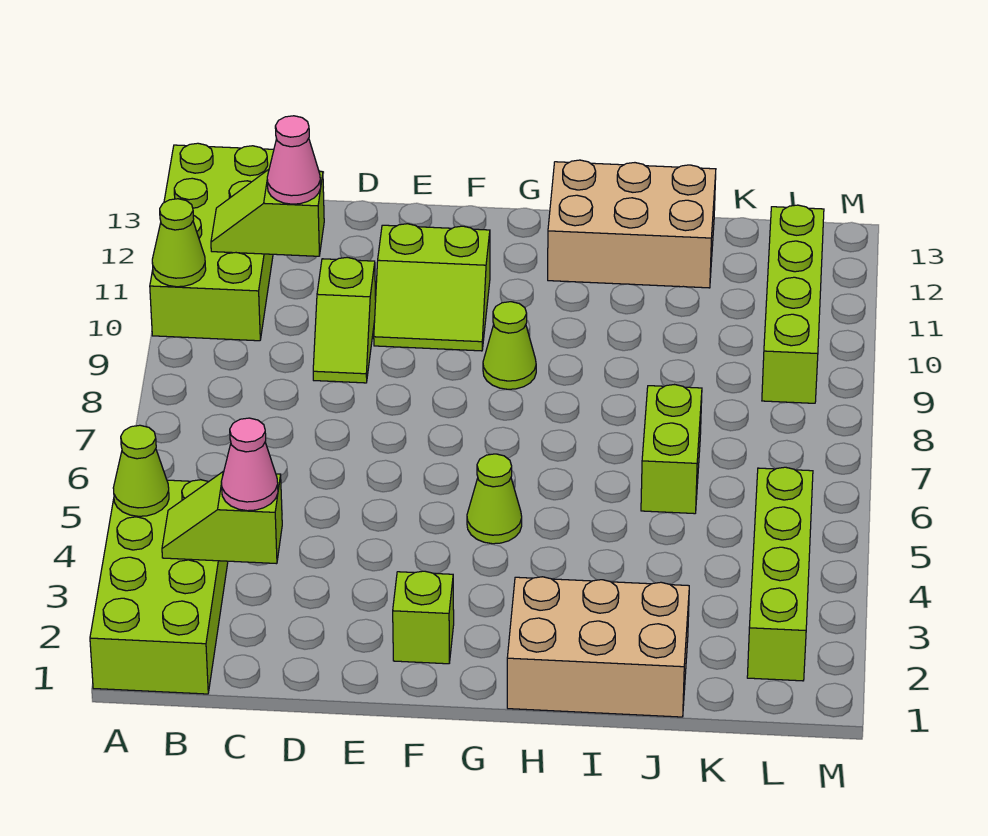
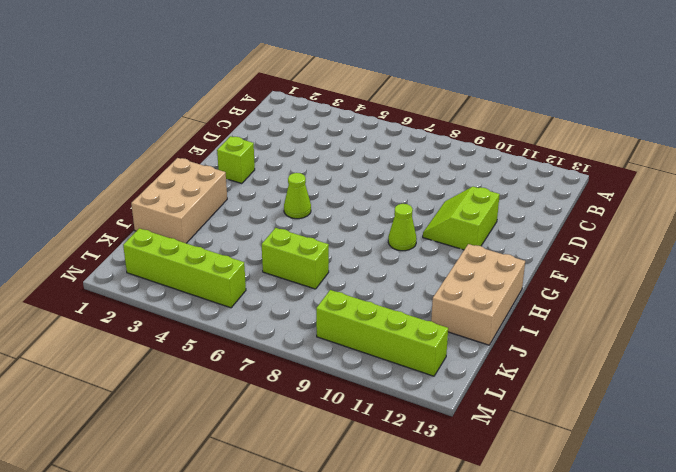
none -> lime brick A1:B4 level 1
none -> lime brick A10:B13 level 1
none -> lime slope D9:D10 level 1 top 10

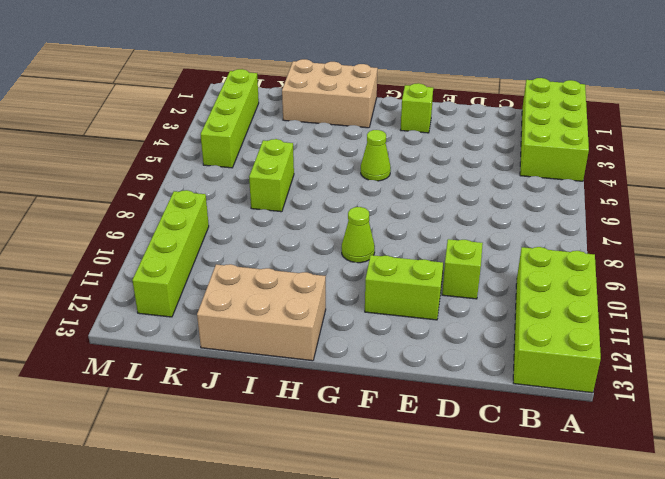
none -> lime cone A4 level 2
none -> lime cone A10 level 2
none -> lime slope B3:C3 level 2 top C

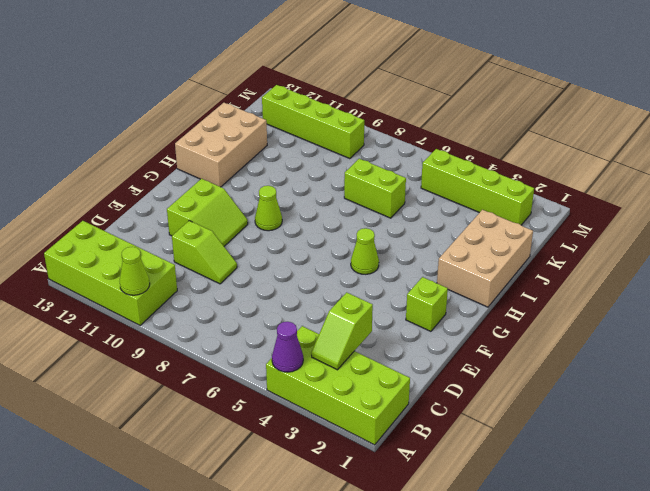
purple cone A4 level 2 -> lime cone A4 level 2
none -> lime slope B11:C11 level 2 top C
none -> pink cone C3 level 3
none -> pink cone C11 level 3

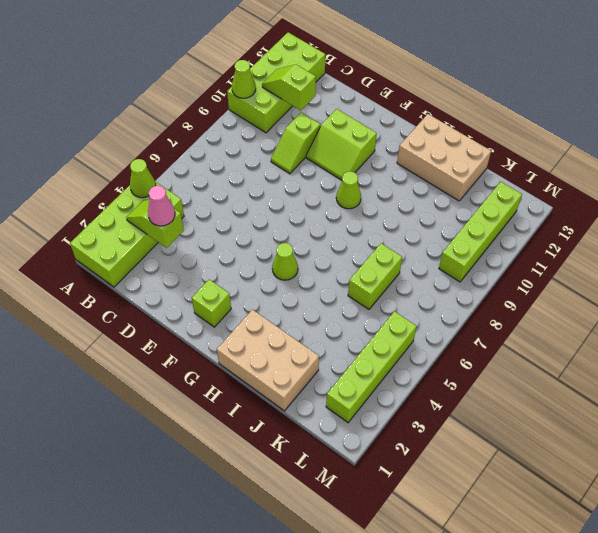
none -> pink cone C11 level 3

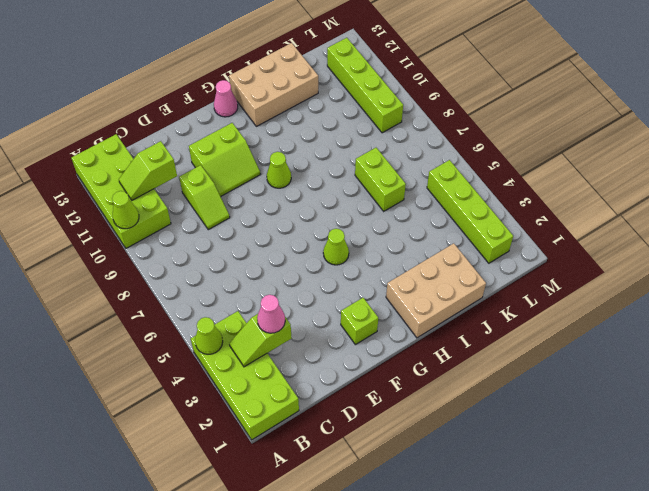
pink cone G13 level 1 -> pink cone C11 level 3

